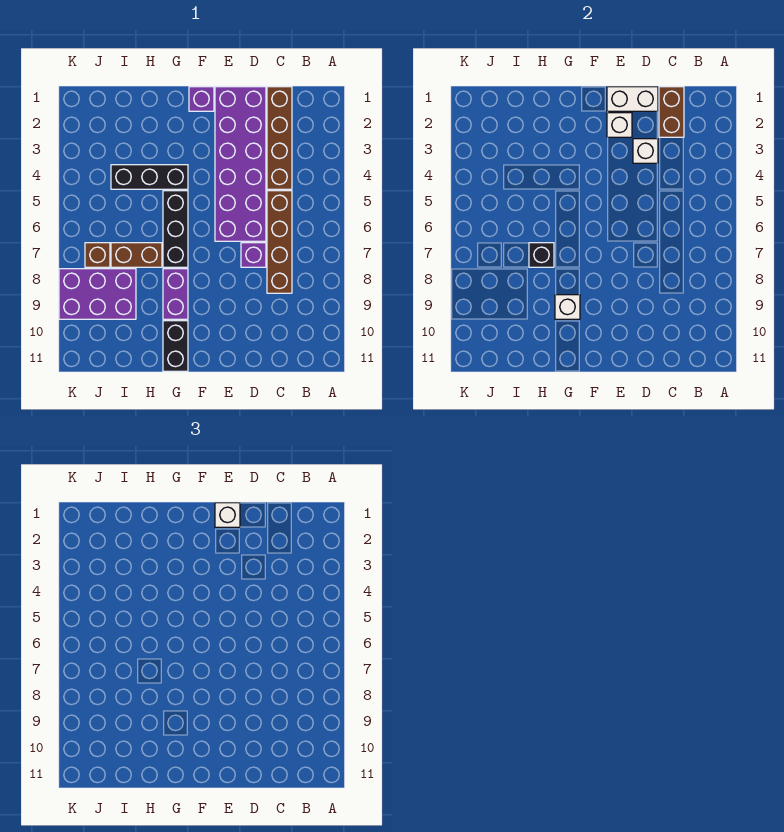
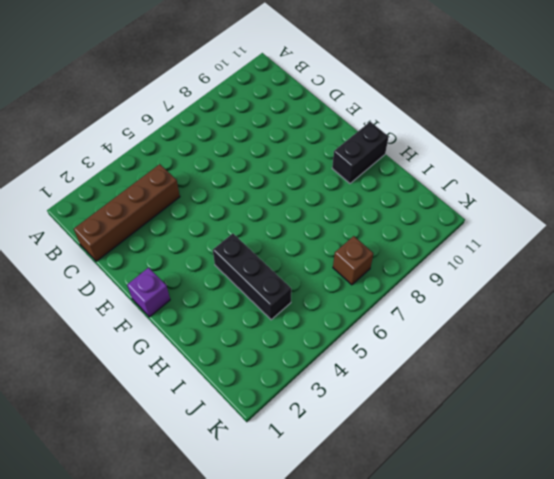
none -> brown brick C5:C8 level 1
none -> purple brick D1:E6 level 1
none -> purple brick D7 level 1

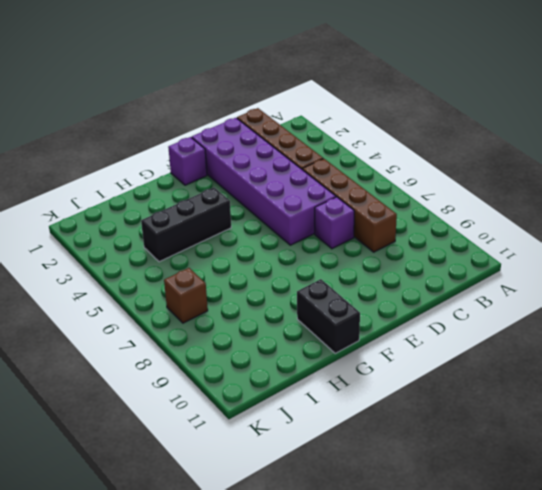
none -> black brick G5:G7 level 1
none -> purple brick G8:G9 level 1
none -> brown brick H7:I7 level 1

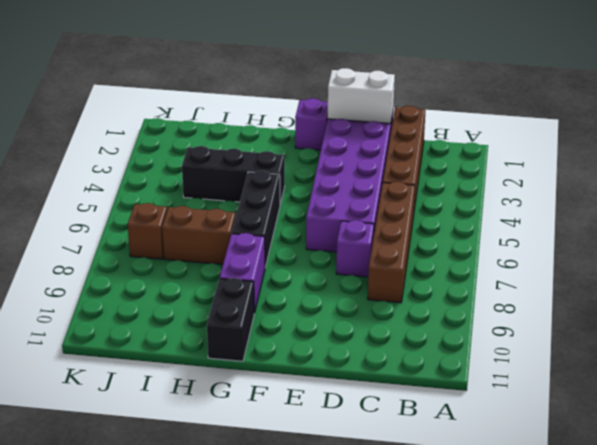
none -> purple brick I8:K9 level 1
none -> brown brick C1:C2 level 2
none -> white brick D3 level 2

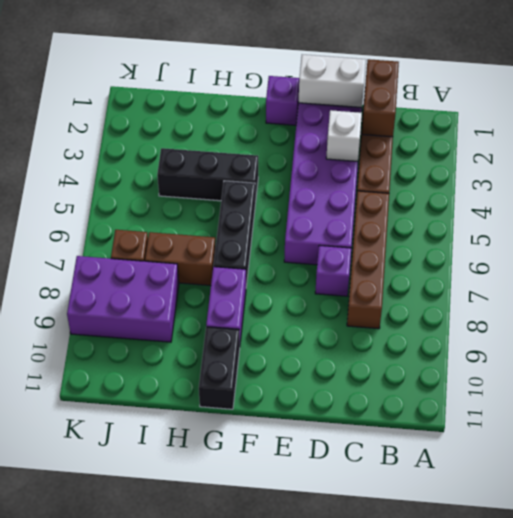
none -> white brick E2 level 2
none -> white brick G9 level 2
none -> black brick H7 level 2

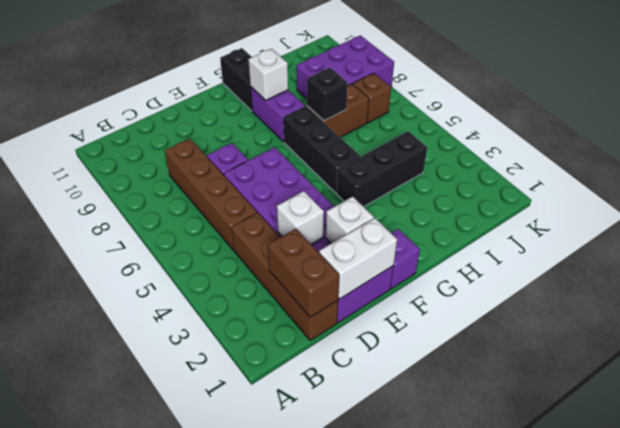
none -> white brick E1 level 3

